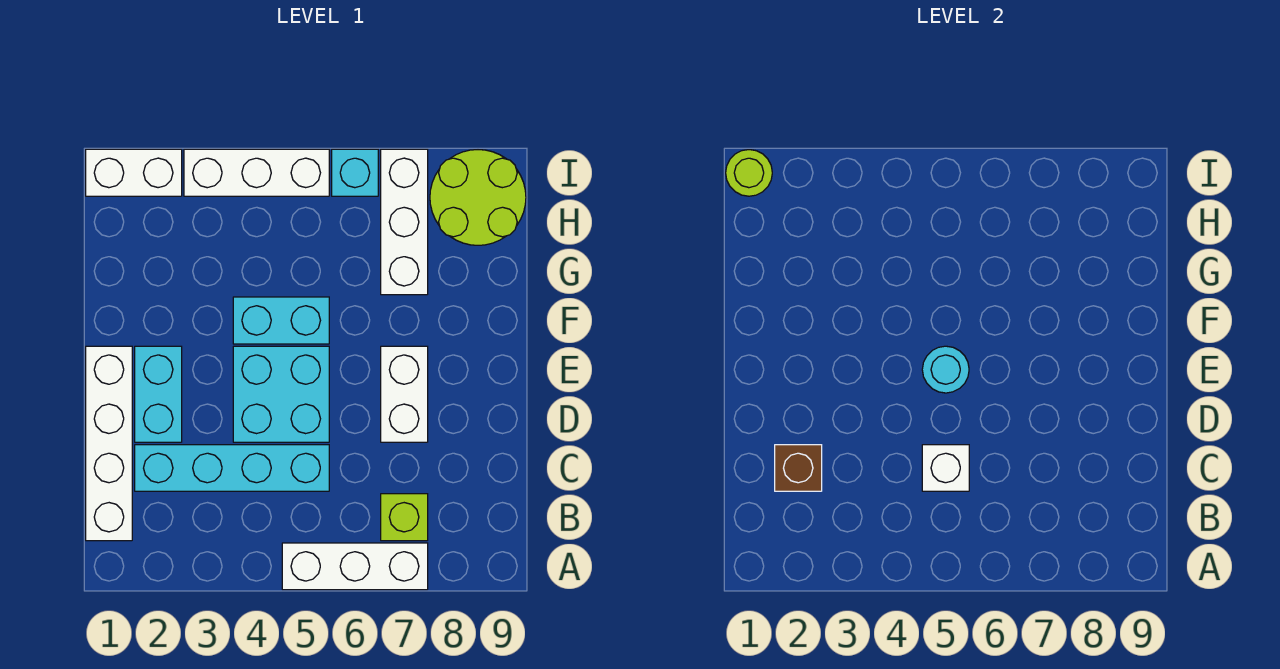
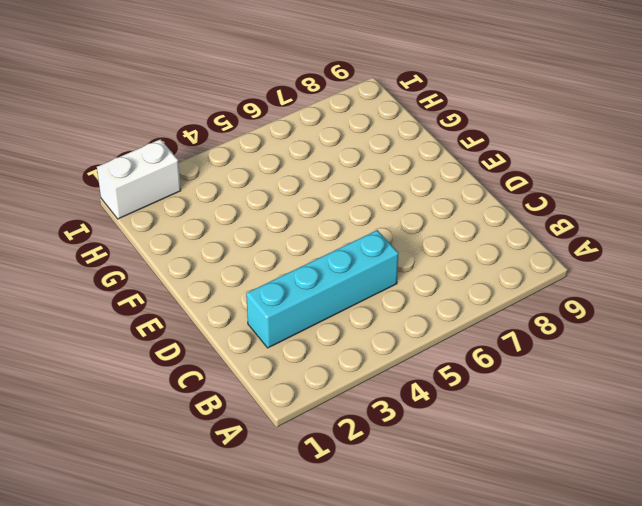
none -> white brick A5:A7 level 1
none -> white brick B1:E1 level 1
none -> lime brick B7 level 1

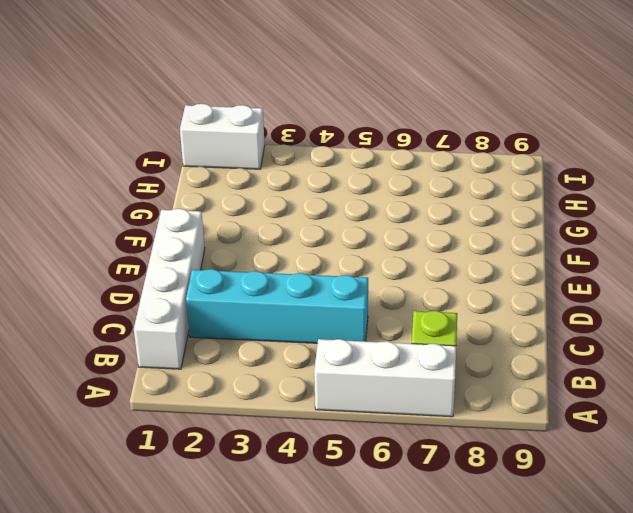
none -> cyan brick D2:E2 level 1
none -> cyan brick D4:E5 level 1
none -> white brick D7:E7 level 1

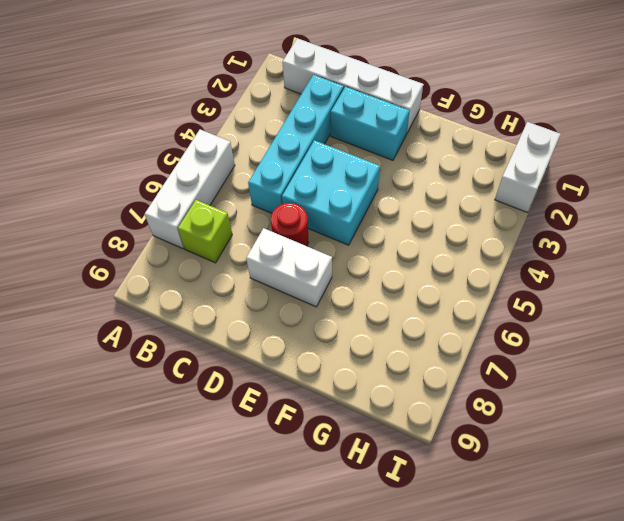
red round brick D6 level 1 -> none
none -> cyan brick F4:F5 level 1
none -> white brick G7:I7 level 1
none -> lime round brick H8:I9 level 1

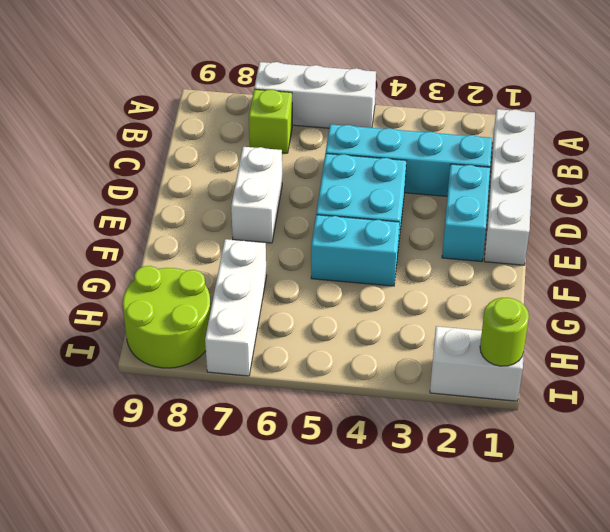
none -> white brick I3:I5 level 1
none -> cyan brick I6 level 1
none -> brown brick C2 level 2

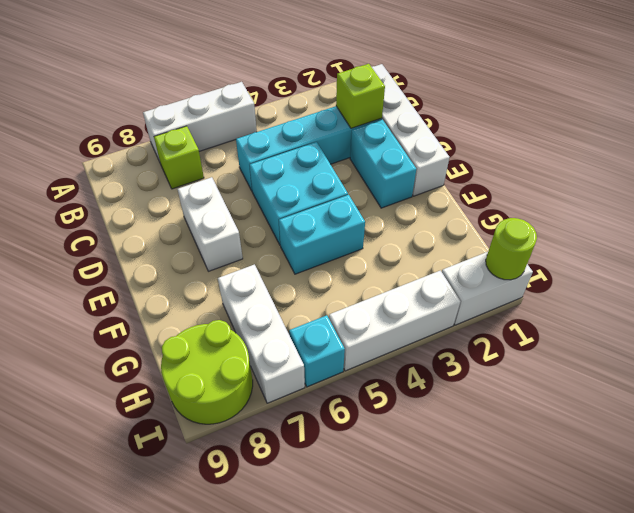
lime brick C2 level 2 -> brown brick C2 level 2
none -> white brick C5 level 2
none -> cyan round brick E5 level 2

